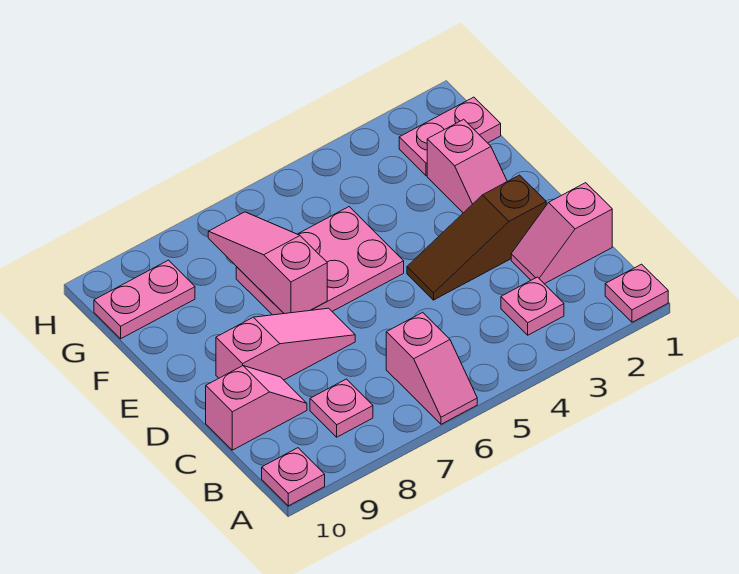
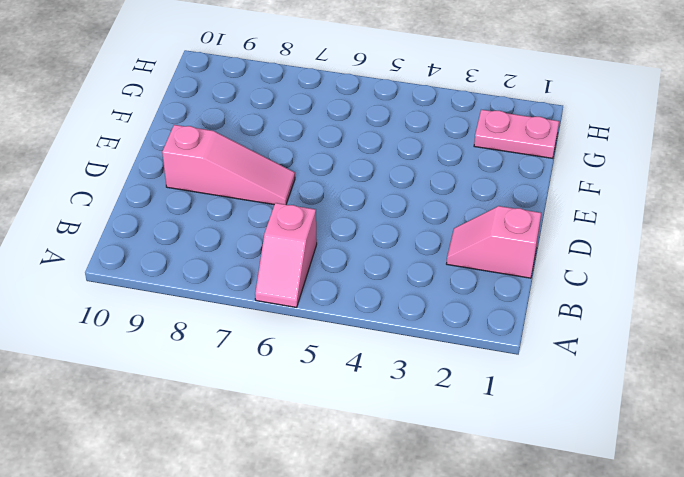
none -> pink plate A1 level 1
none -> pink plate A10 level 1
none -> pink plate B3 level 1

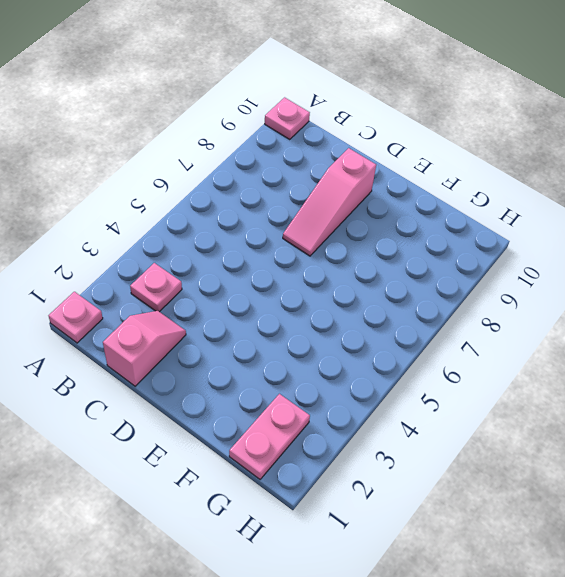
none -> pink slope A6:B6 level 1 top B
none -> pink plate B8 level 1
none -> pink slope C9:C10 level 1 top 10

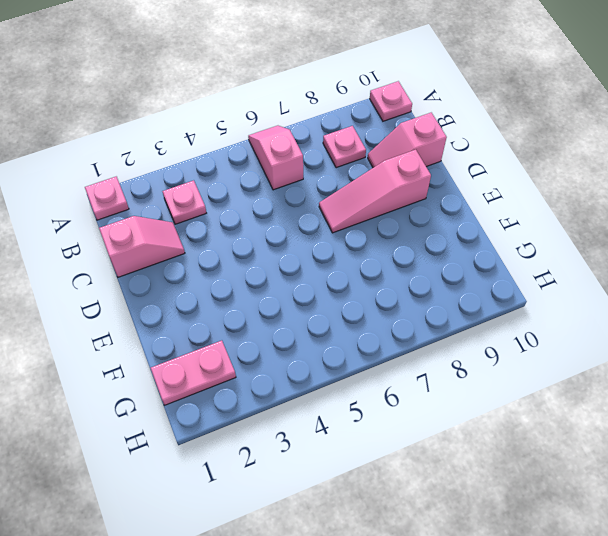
none -> brown slope D2:D4 level 1 top 2
none -> pink slope E2:F2 level 1 top F
none -> pink plate E5:F7 level 1

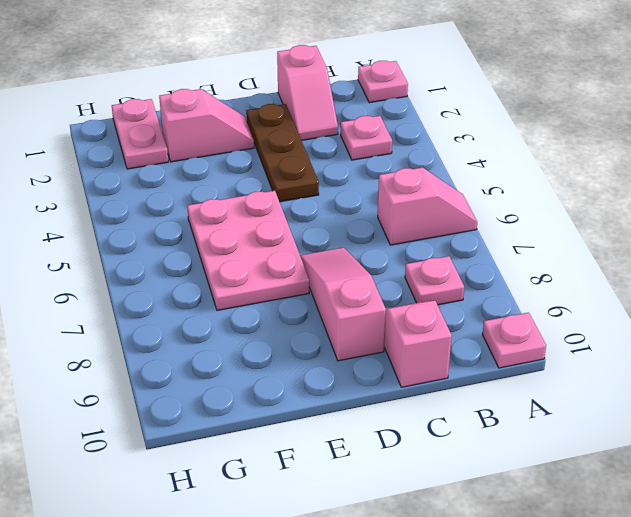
brown plate D2:D4 level 1 -> brown slope D2:D4 level 1 top 2
none -> pink plate G9:G10 level 1
none -> pink slope E7:G7 level 2 top E

